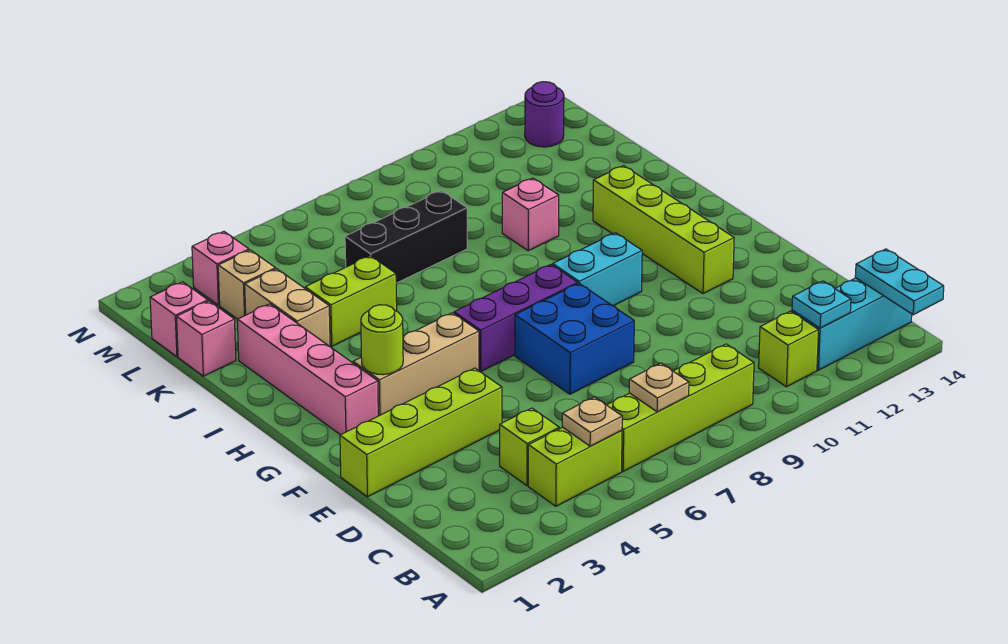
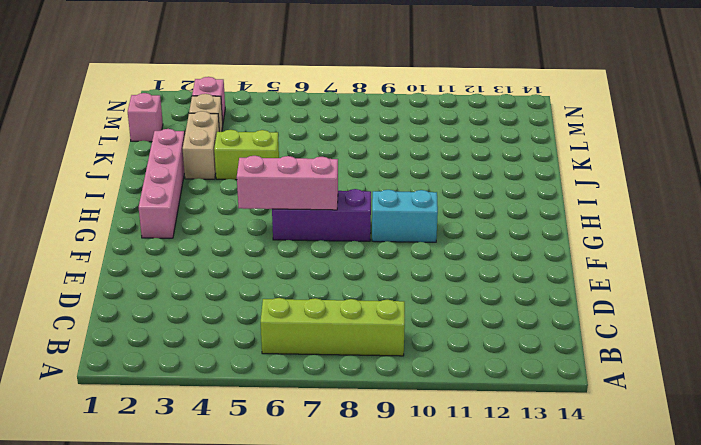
pink brick G5:G7 level 2 -> none
none -> lime brick B4:B5 level 1
none -> lime brick B11 level 1
none -> cyan brick B12:B14 level 1

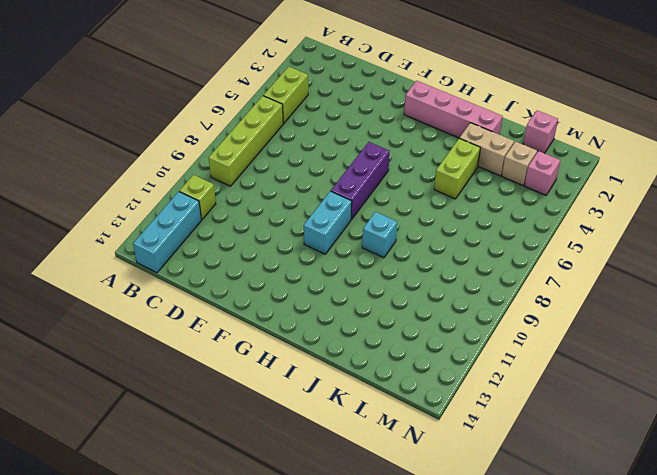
cyan brick I9 level 1 -> none
none -> lime brick C4 level 1
none -> lime brick E1:E4 level 1
none -> blue brick E7:F8 level 1

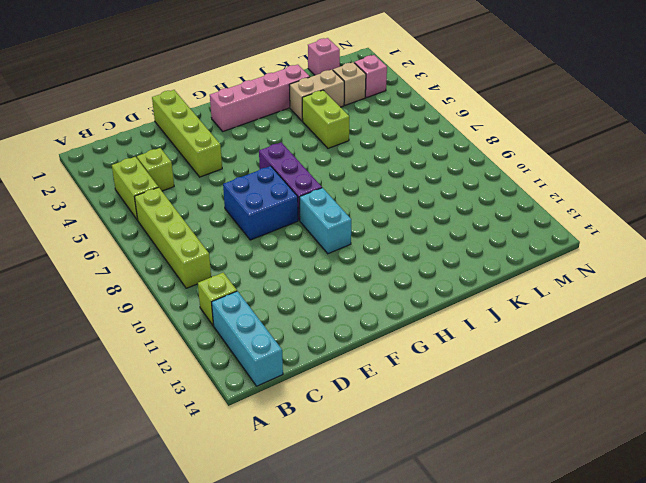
none -> lime brick F12:I12 level 1
none -> tan brick G3:G5 level 1
none -> pink brick J10 level 1

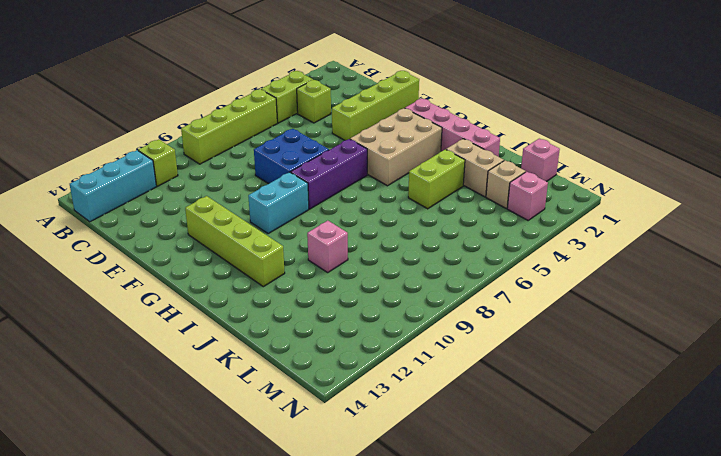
tan brick G3:H5 level 1 -> tan brick G3:G5 level 1
none -> pink brick K1 level 1
none -> black brick K6:K8 level 1
none -> purple round brick M13 level 1

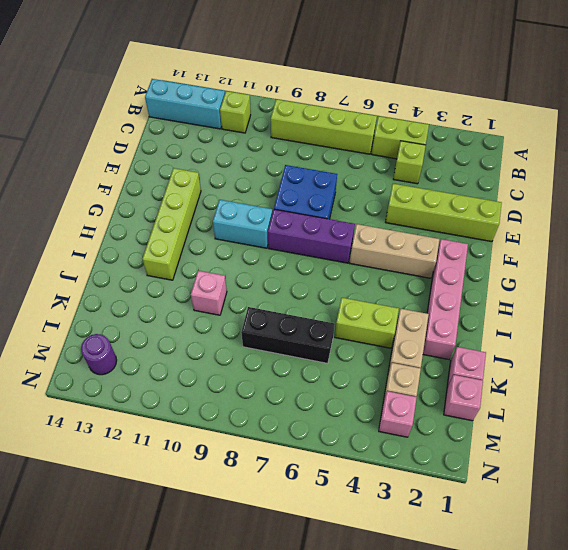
none -> cyan plate A14:B14 level 2
none -> tan plate B5 level 2
none -> tan plate B7 level 2

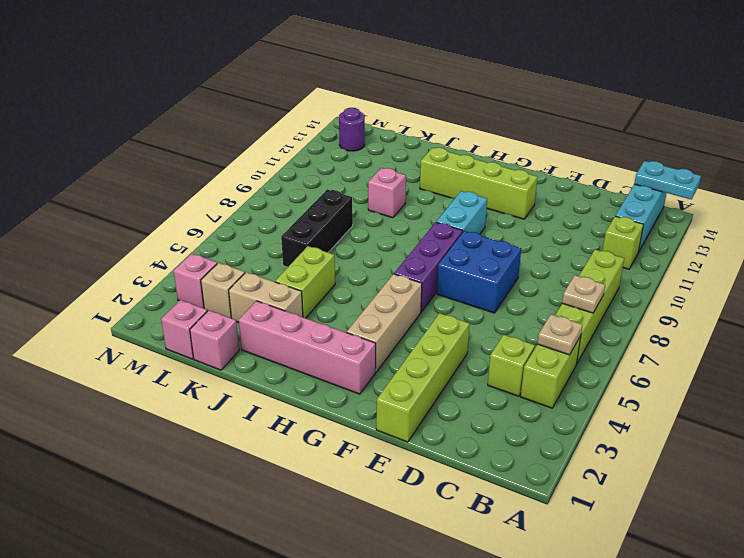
none -> cyan plate B12 level 2
none -> lime round brick G3 level 2

